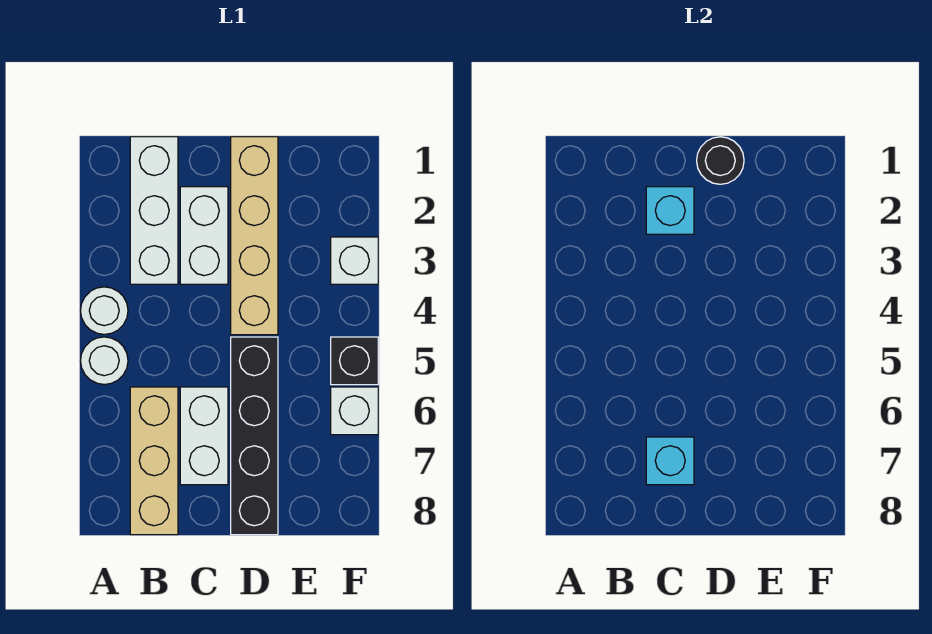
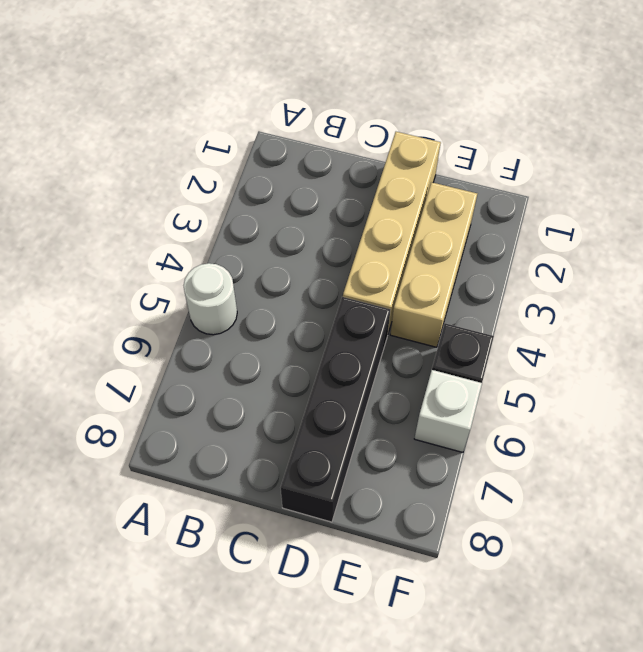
tan brick E2:E4 level 1 -> tan brick B6:B8 level 1
none -> white round brick A4 level 1
none -> white brick B1:B3 level 1
none -> white brick C2:C3 level 1

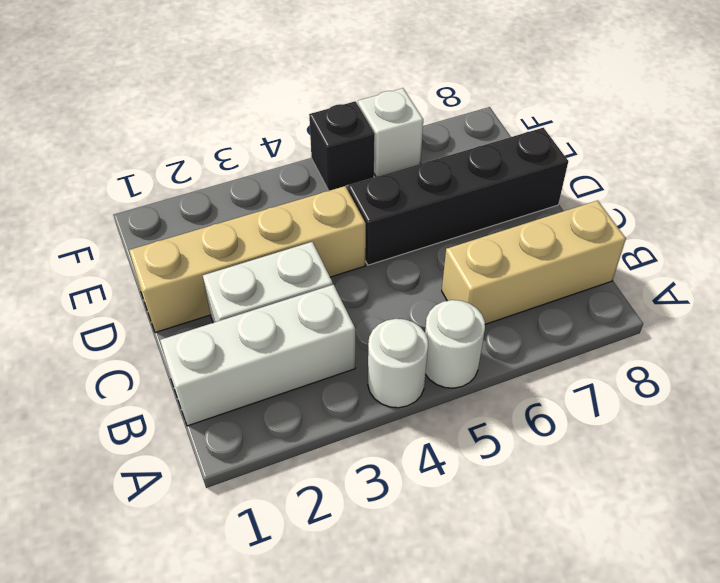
none -> white brick C6:C7 level 1
none -> white brick F3 level 1
none -> cyan brick C2 level 2

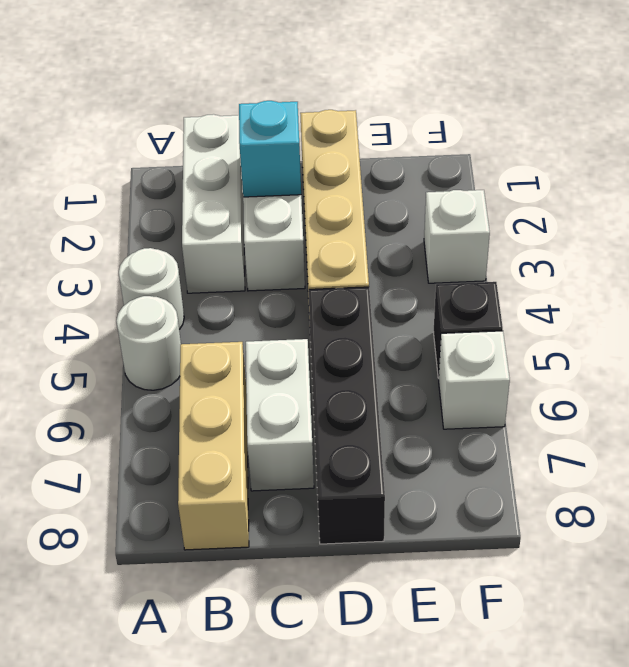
none -> cyan brick C7 level 2
none -> black round brick D1 level 2

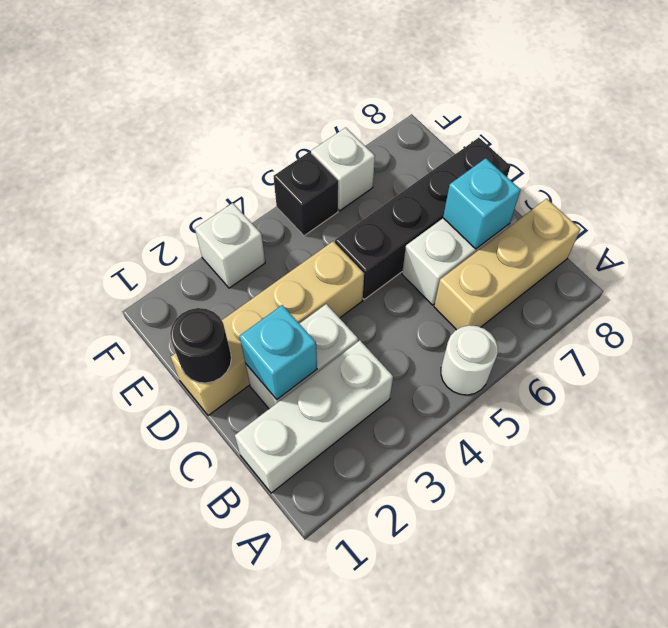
none -> white round brick A4 level 1

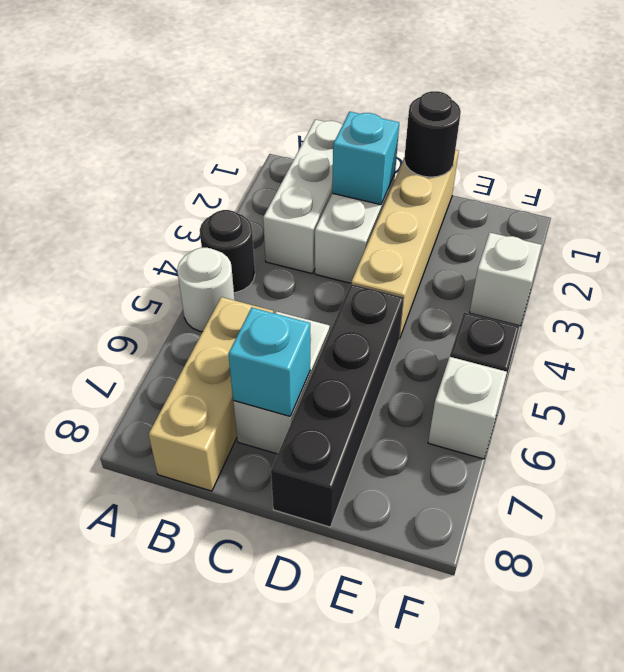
black round brick A4 level 1 -> white round brick A4 level 1

